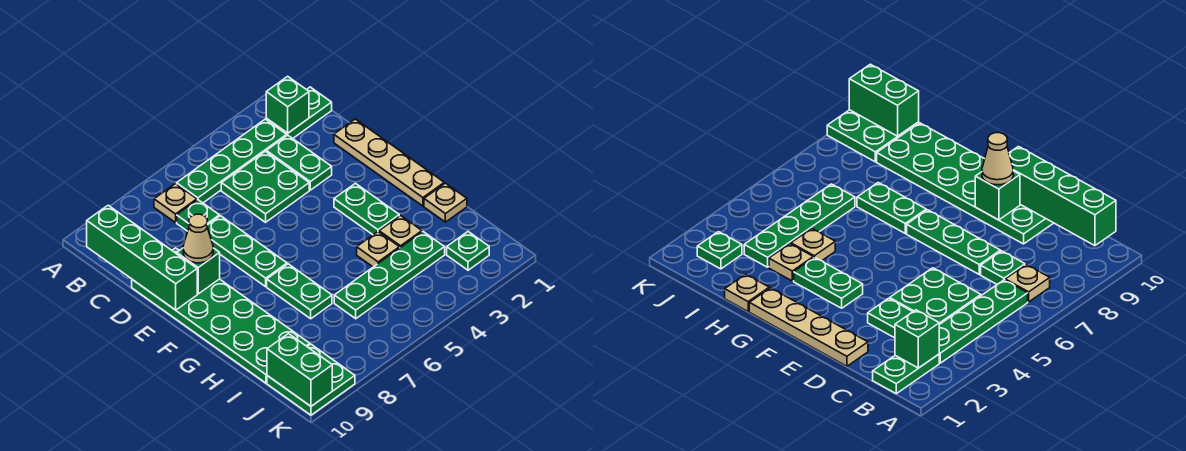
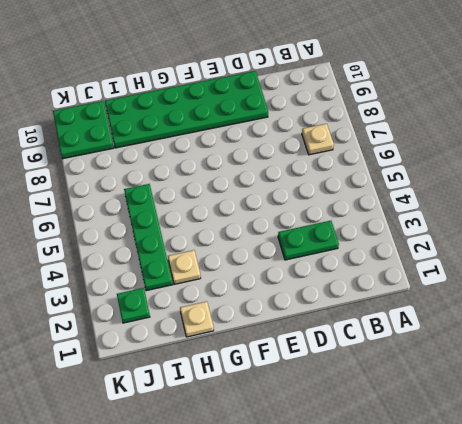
none -> green plate B1:B2 level 1
none -> green plate B3:B6 level 1
none -> green plate C4:D5 level 1

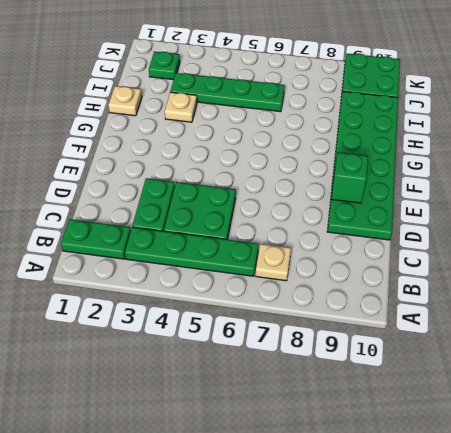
none -> green plate C7 level 1
none -> tan plate D1:G1 level 1
none -> green plate D7:F7 level 1

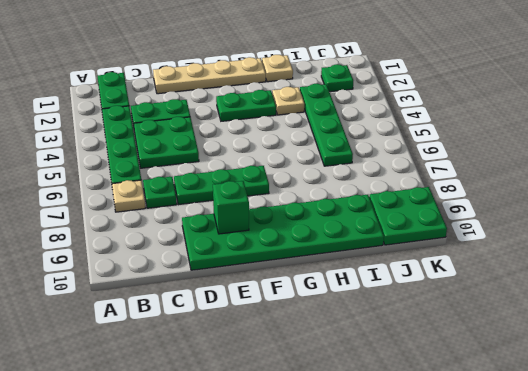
none -> green plate G7:H7 level 1
none -> tan plate H4 level 1
none -> green brick B2 level 2

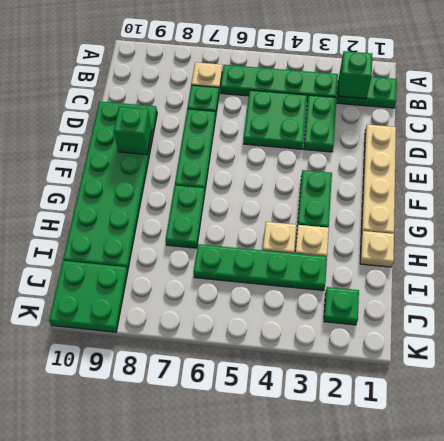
none -> green brick B10:E10 level 2
none -> green brick J10:K10 level 2
none -> tan cone E9 level 3

